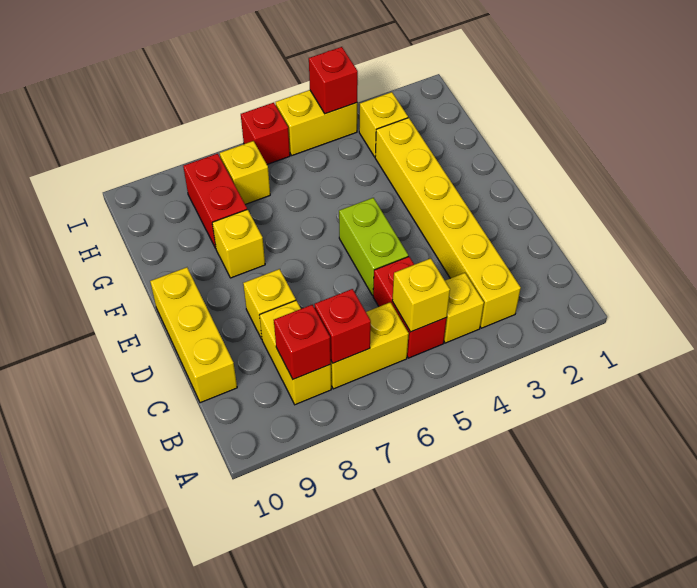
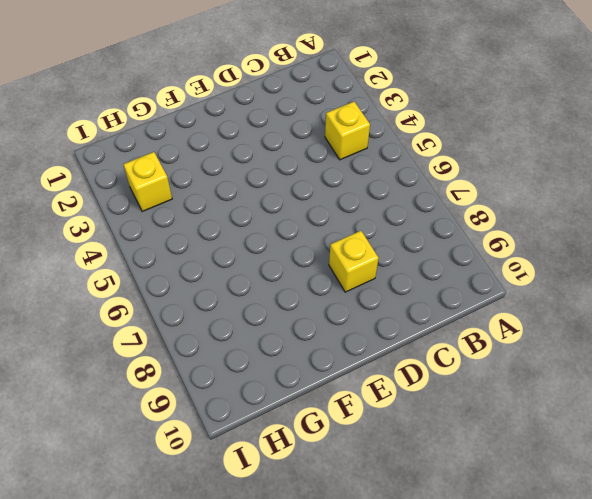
none -> yellow brick B3:G3 level 1
none -> red brick B5:C5 level 1
none -> yellow brick B6:B7 level 1

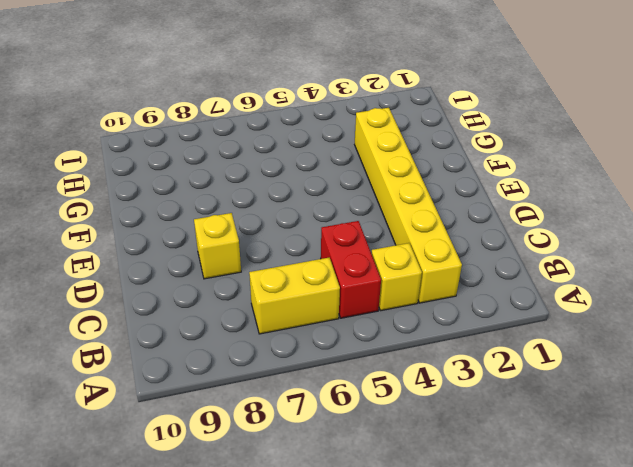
none -> yellow brick B8:C8 level 1
none -> yellow brick C10:E10 level 1
none -> lime brick D5:E5 level 1

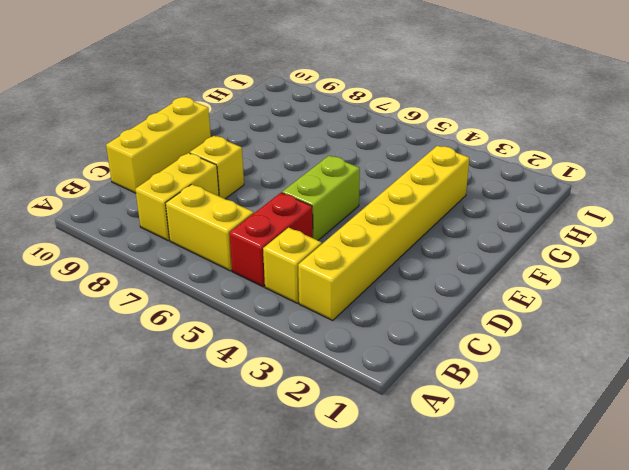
none -> yellow brick F8 level 1
none -> red brick G8:H8 level 1
none -> yellow brick H3 level 1

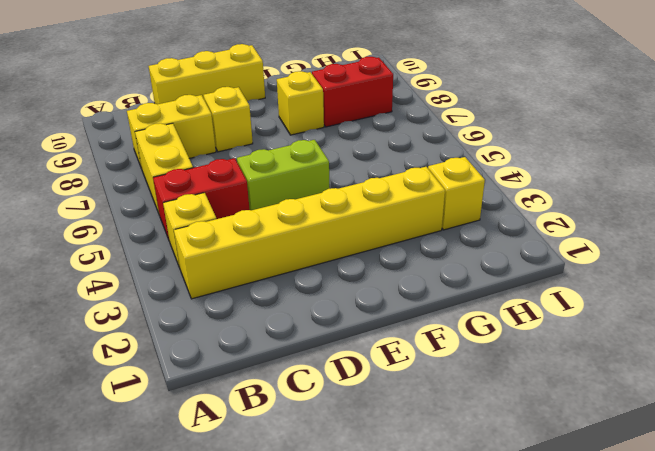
none -> yellow brick H7 level 1
none -> yellow brick I4:I5 level 1
none -> red brick I6 level 1

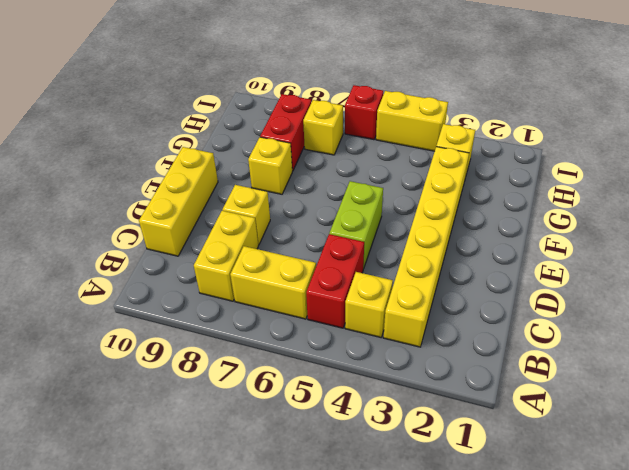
none -> yellow brick B5 level 2
none -> red brick B7 level 2
none -> red brick B8 level 2

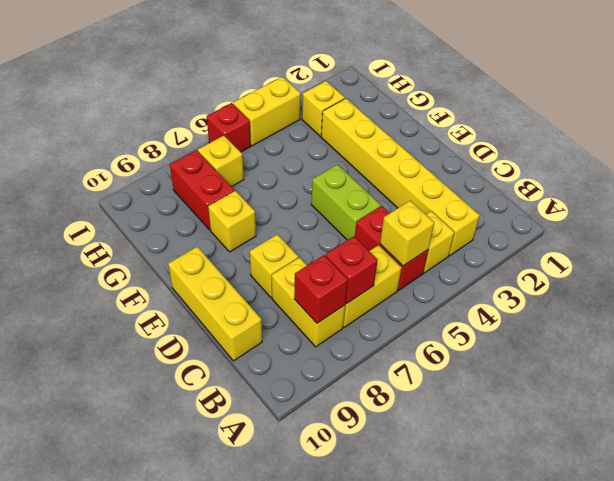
none -> red brick I4 level 2

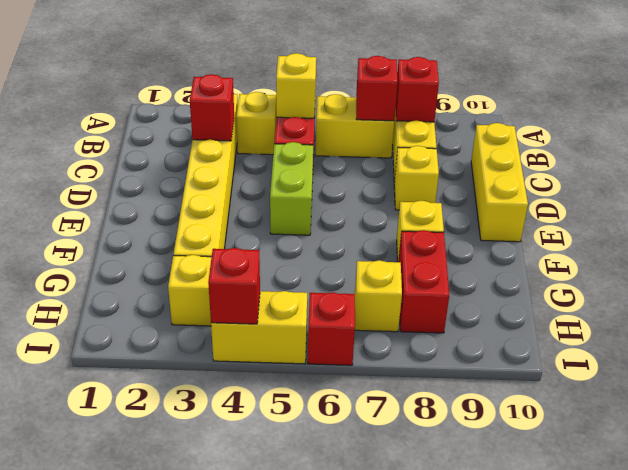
red brick C3 level 2 -> none

